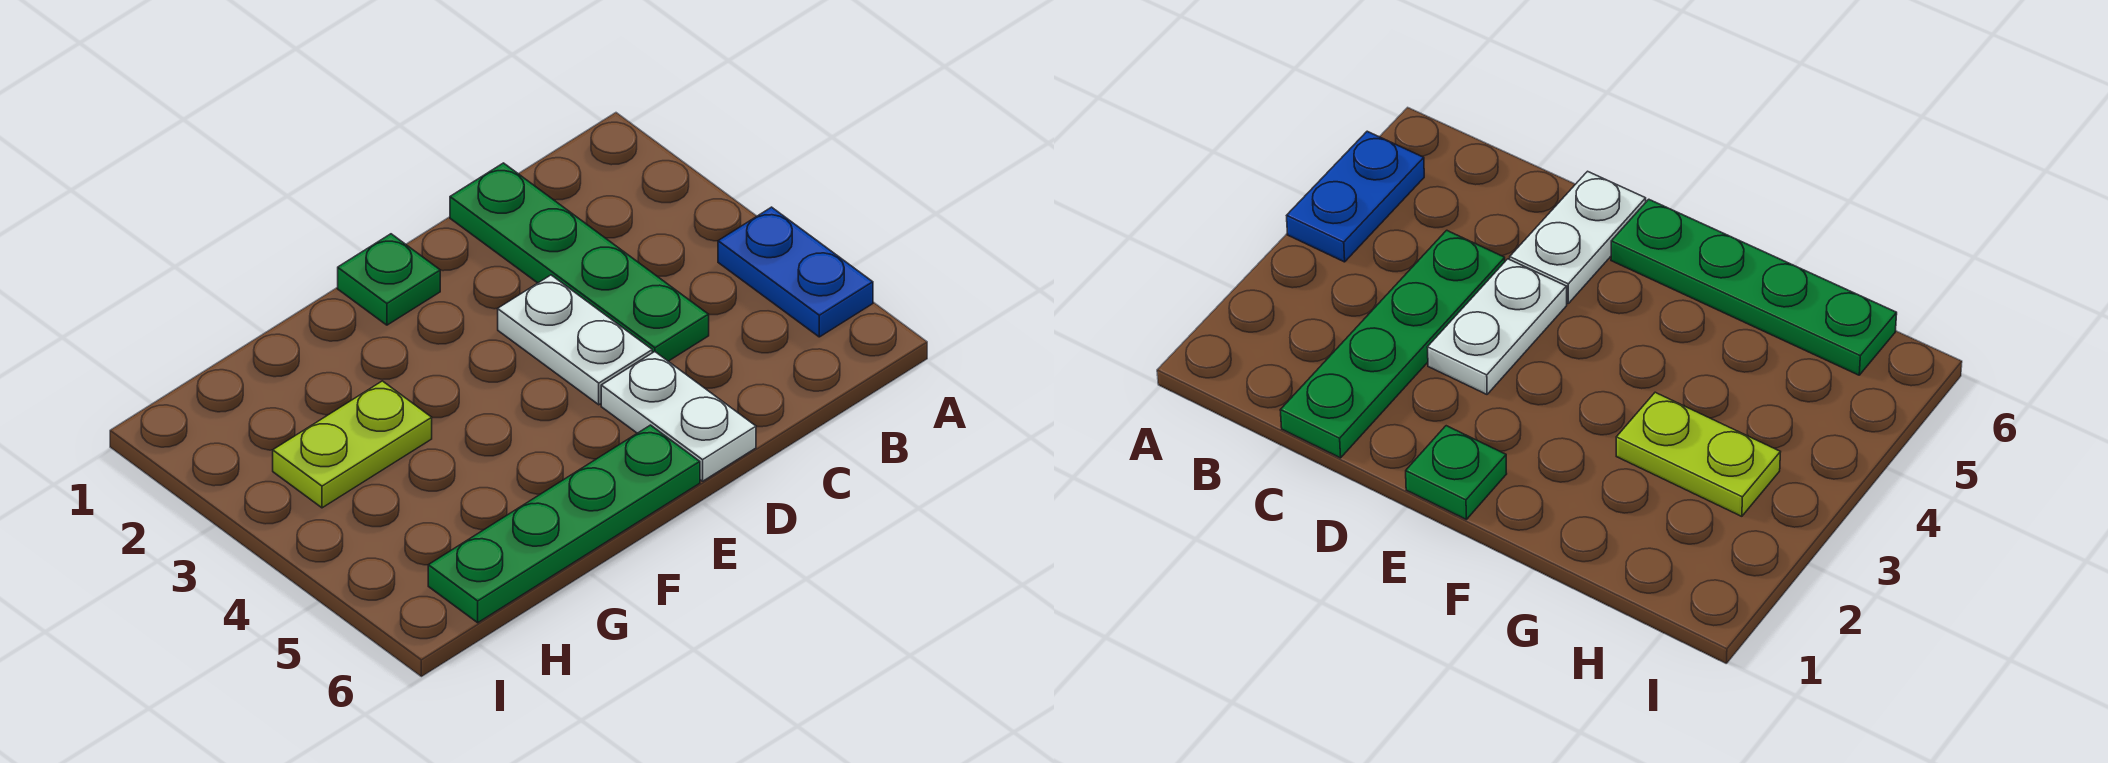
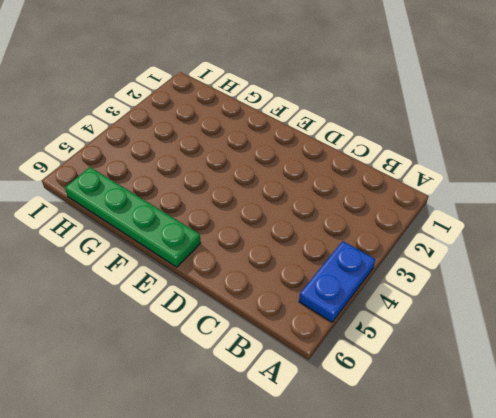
none -> green plate C1:C4 level 1
none -> white plate D3:D4 level 1

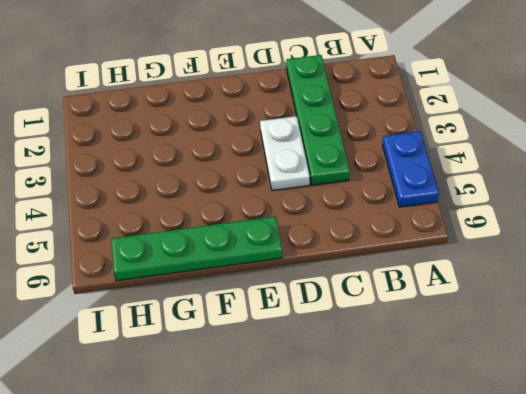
none -> white plate D5:D6 level 1
none -> green plate E1 level 1

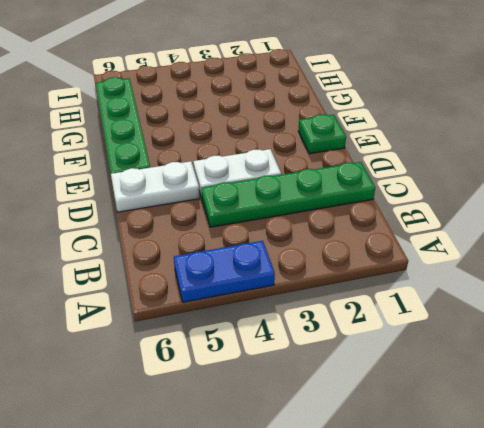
none -> lime plate G3:H3 level 1

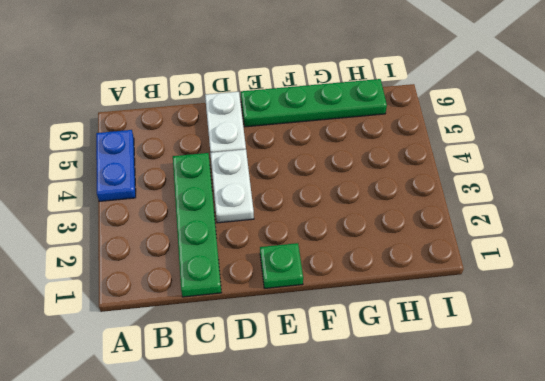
none -> lime plate G3:H3 level 1

